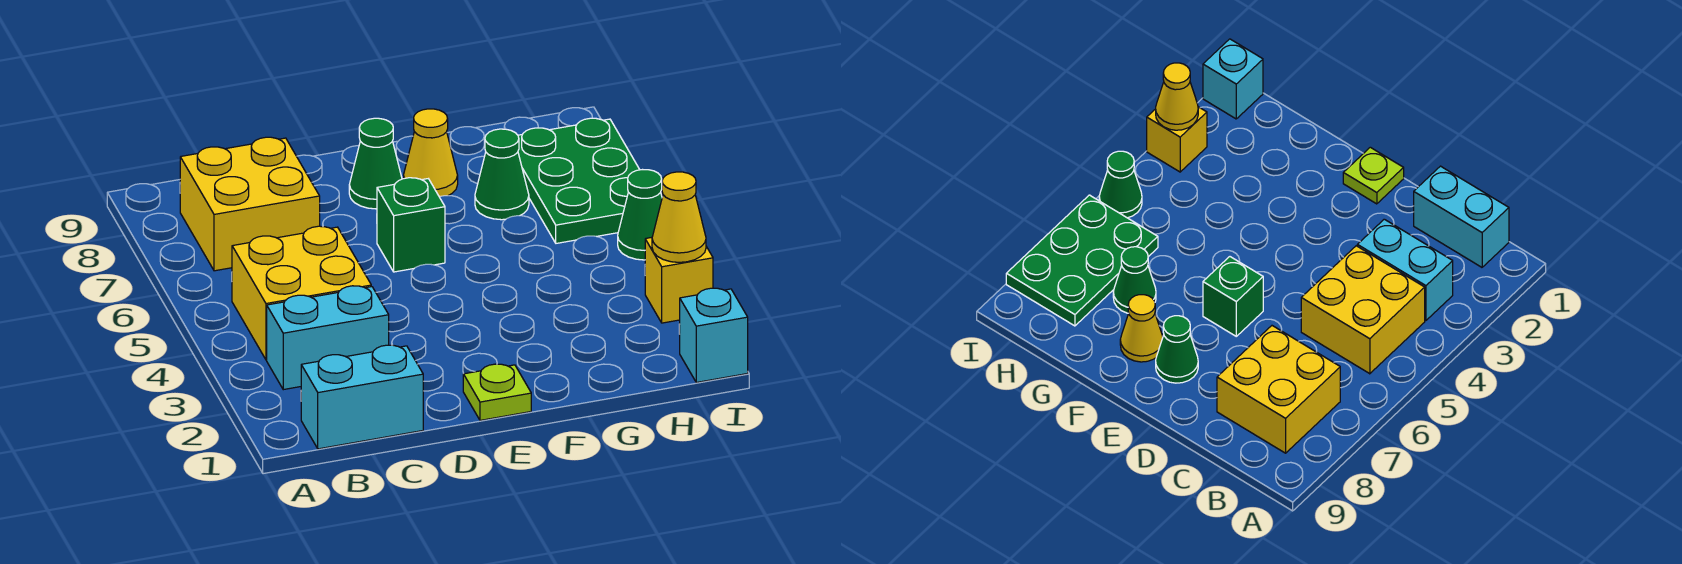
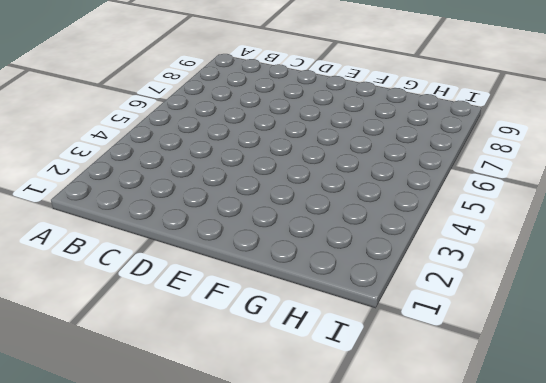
none -> cyan brick B1:C1 level 1
none -> cyan brick B3:C3 level 1
none -> yellow brick B4:C5 level 1

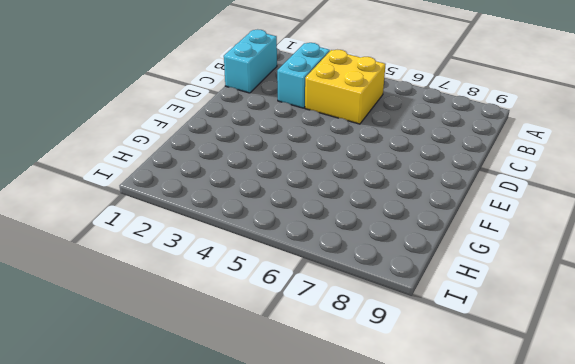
none -> yellow brick B7:C8 level 1
none -> lime plate E1 level 1
none -> green brick E6 level 1

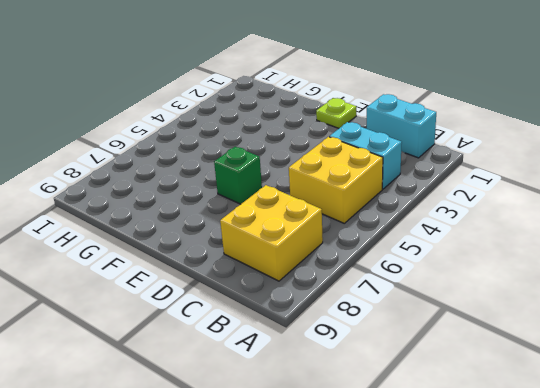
none -> green cone E8 level 1
none -> yellow cone F8 level 1
none -> green cone G7 level 1

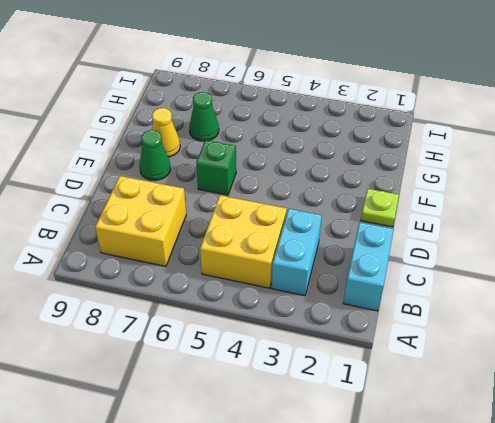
none -> green plate H6:I8 level 1
none -> cyan brick I1 level 1
none -> yellow brick I3 level 1

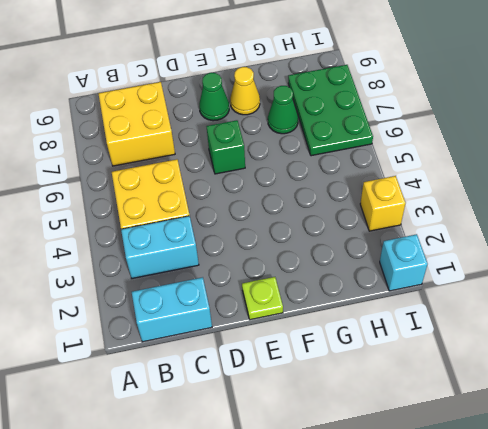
none -> green cone I5 level 1
none -> yellow cone I3 level 2

